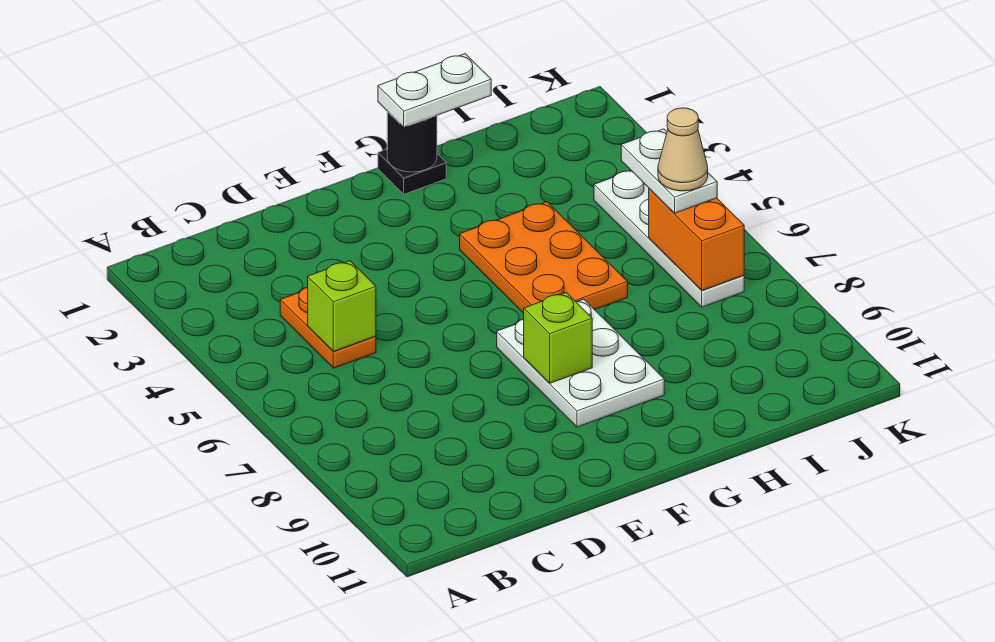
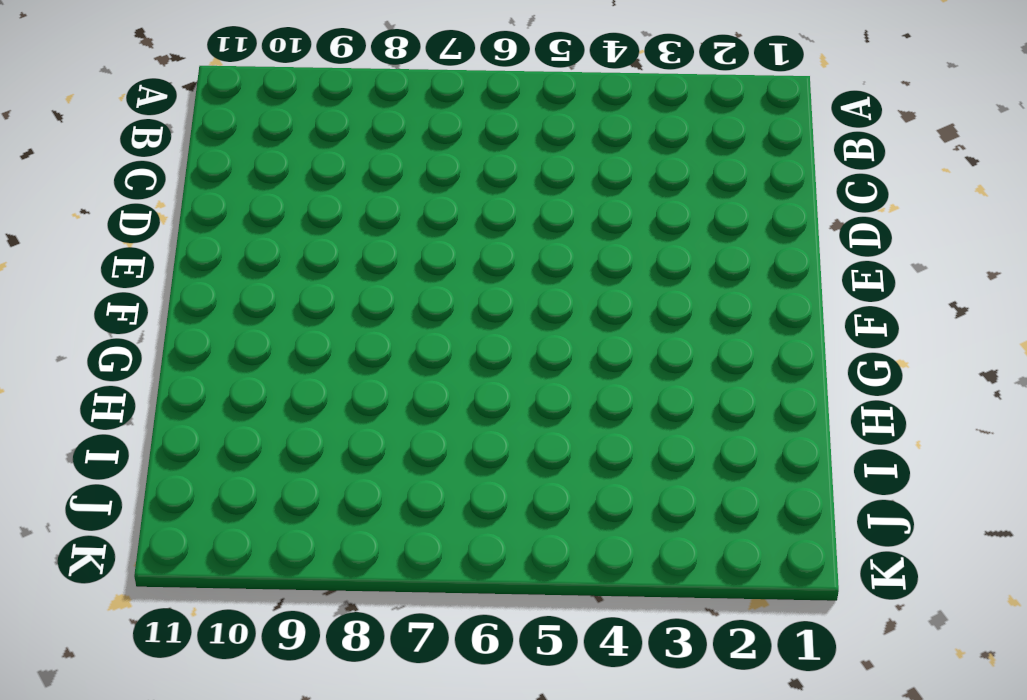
none -> orange plate C4:C5 level 1
none -> white plate F7:G9 level 1
none -> black plate G1 level 1

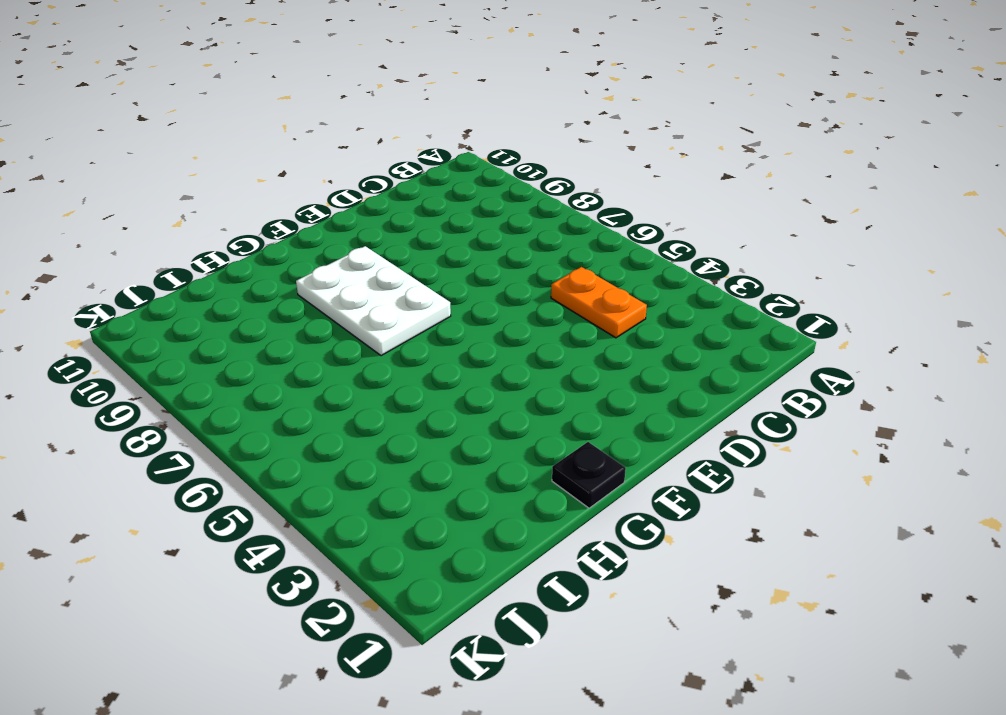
none -> orange plate G4:H6 level 1
none -> white plate J4:J7 level 1
none -> lime brick C5 level 2

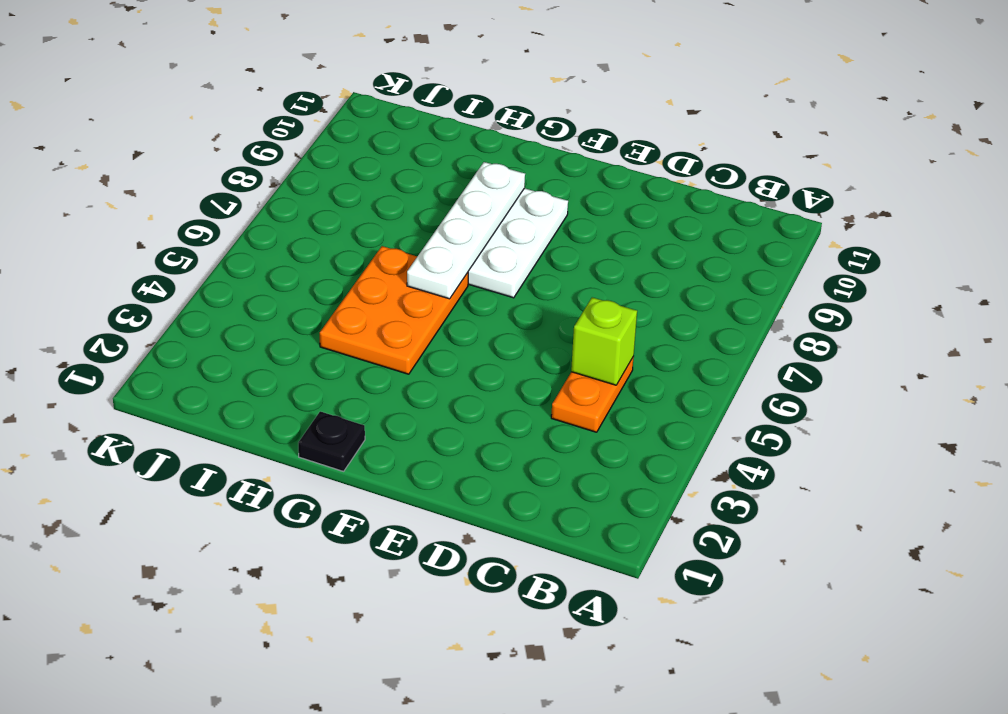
white plate G6:G9 level 2 -> white plate J4:J7 level 1
none -> lime brick F8 level 2
none -> black round brick G1 level 2
none -> orange brick J6:J7 level 2

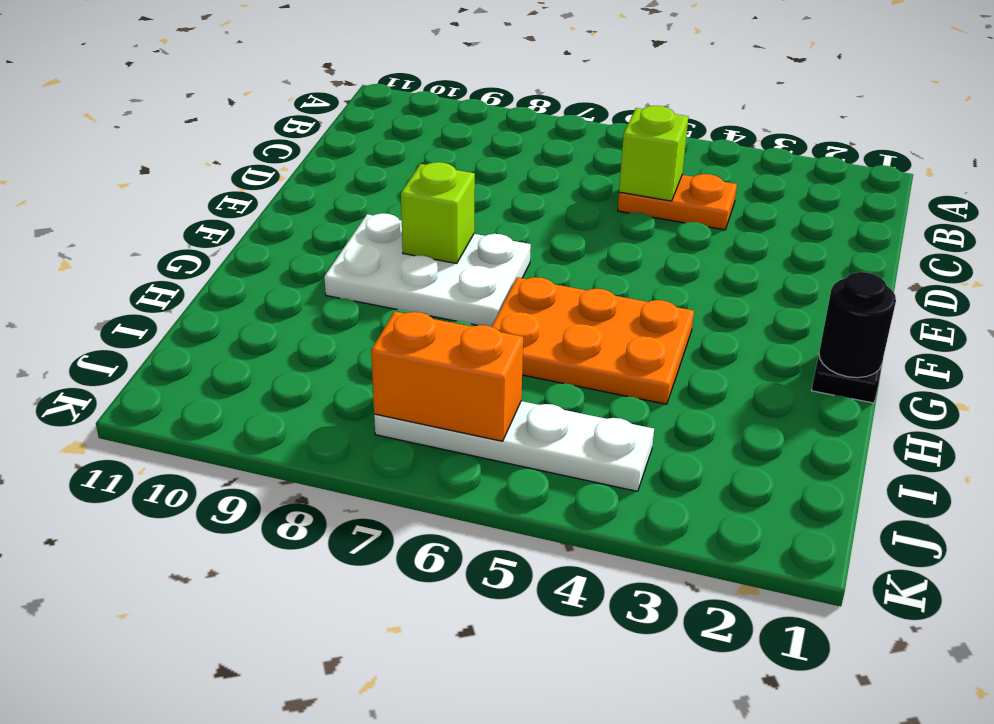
none -> white plate G1:H1 level 3
none -> white plate J5:J6 level 3
none -> tan cone J6 level 4

